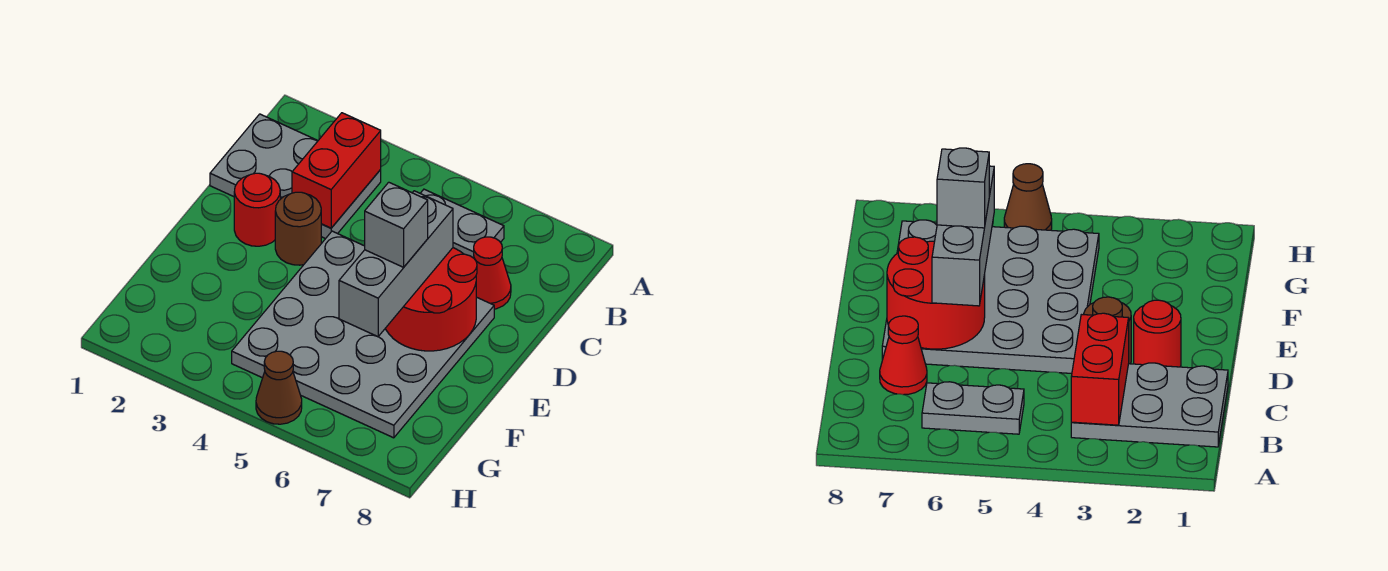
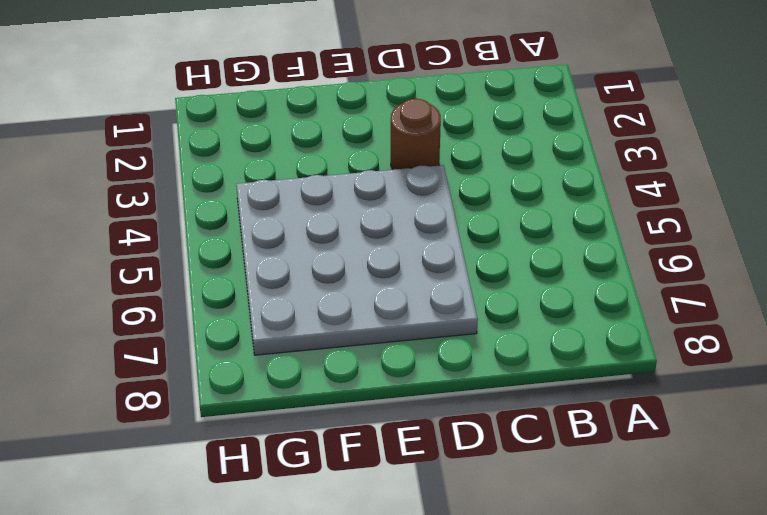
none -> grey plate B1:C3 level 1
none -> grey plate B5:B6 level 1

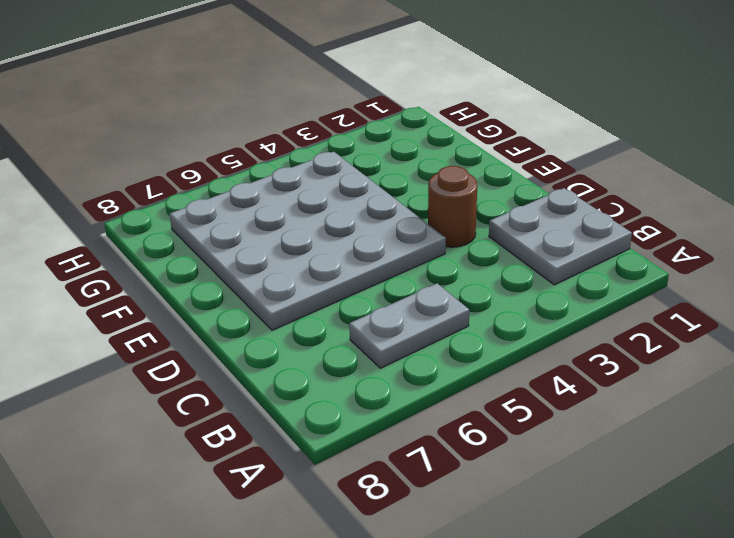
grey plate B1:C2 level 1 -> grey plate B1:C3 level 1
none -> red cone C7 level 1
none -> red round brick D2 level 1

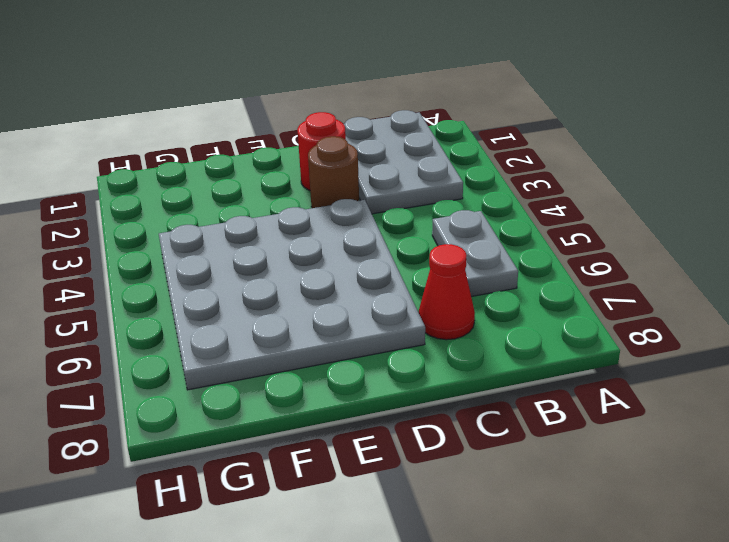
none -> brown cone H5 level 1
none -> red brick B3:C3 level 2

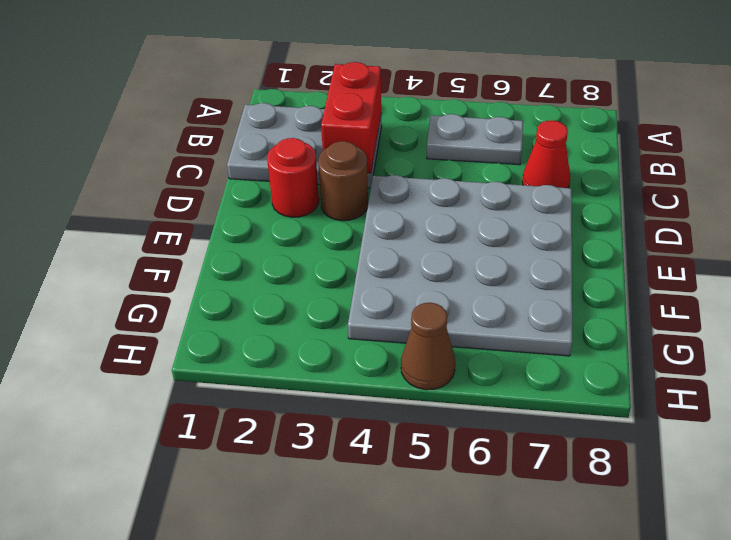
none -> red round brick D6:E7 level 2
none -> grey brick D6:F6 level 3

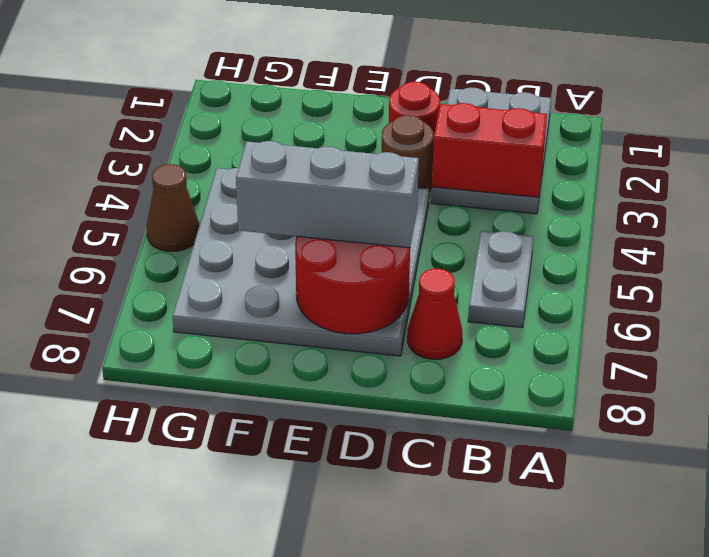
none -> grey brick E6 level 4

